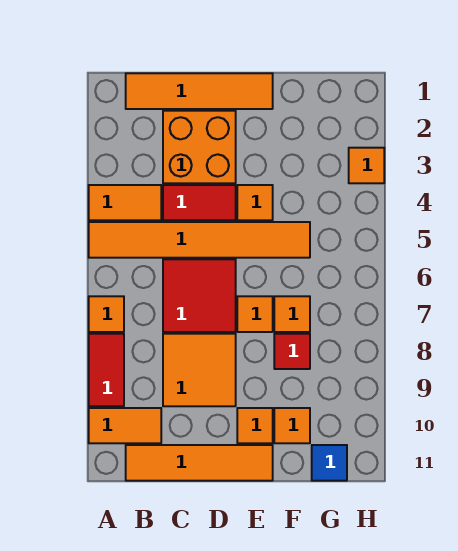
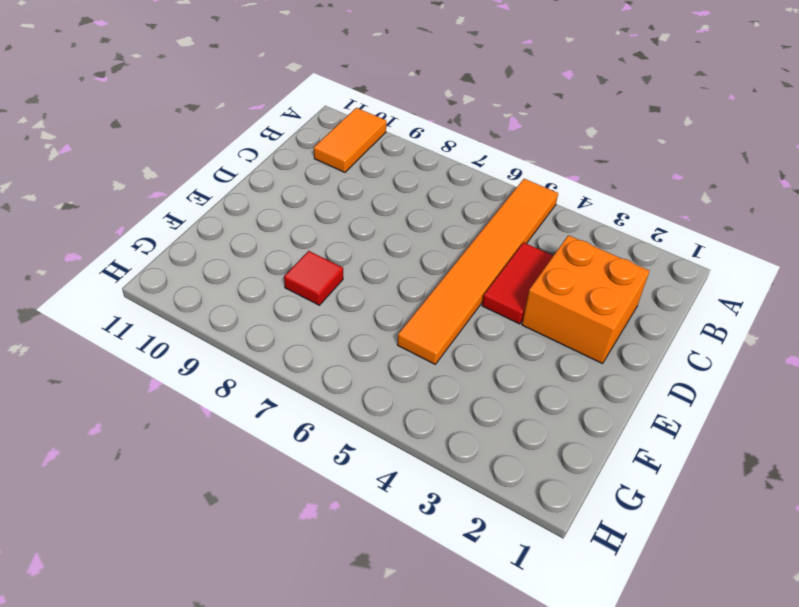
none -> orange tile A4:B4 level 1
none -> orange tile A7 level 1
none -> red tile A8:A9 level 1

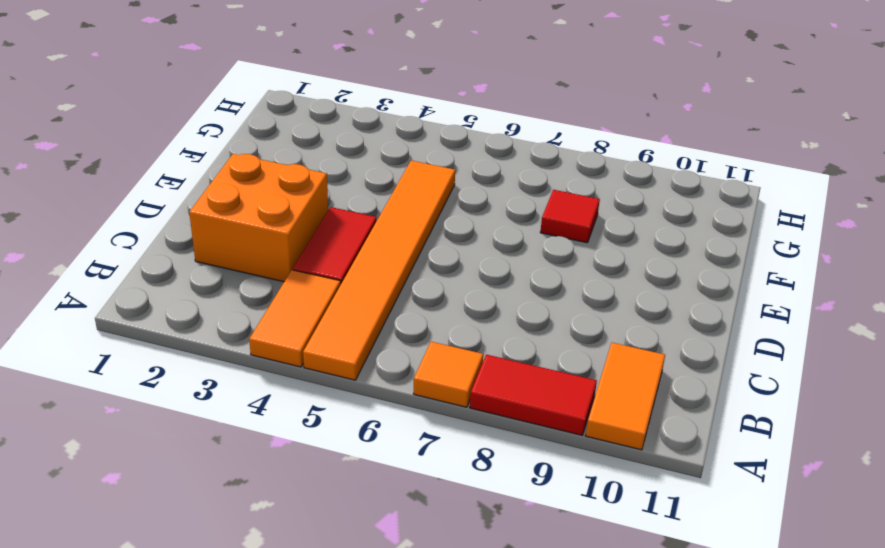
none -> orange tile B1:E1 level 1
none -> orange tile B11:E11 level 1
none -> red tile C6:D7 level 1

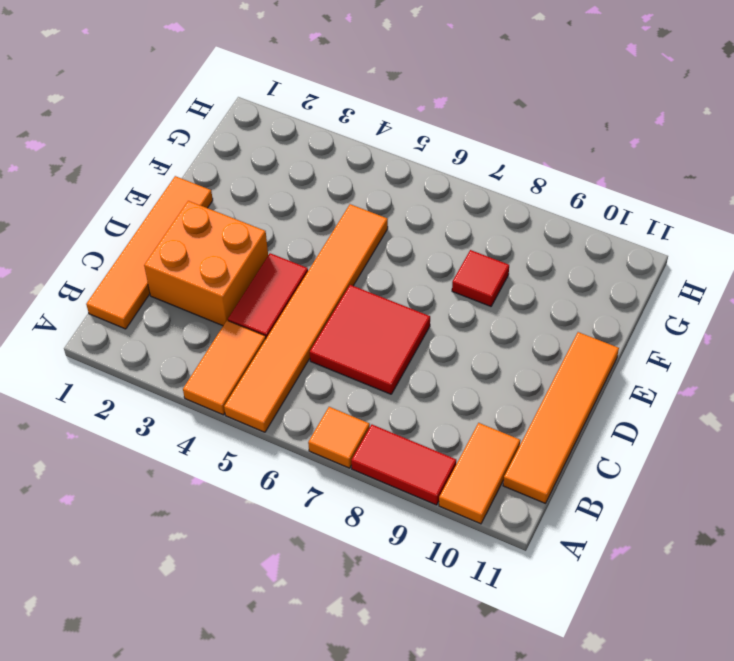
none -> orange tile C8:D9 level 1
none -> orange tile E4 level 1
none -> orange tile E7 level 1

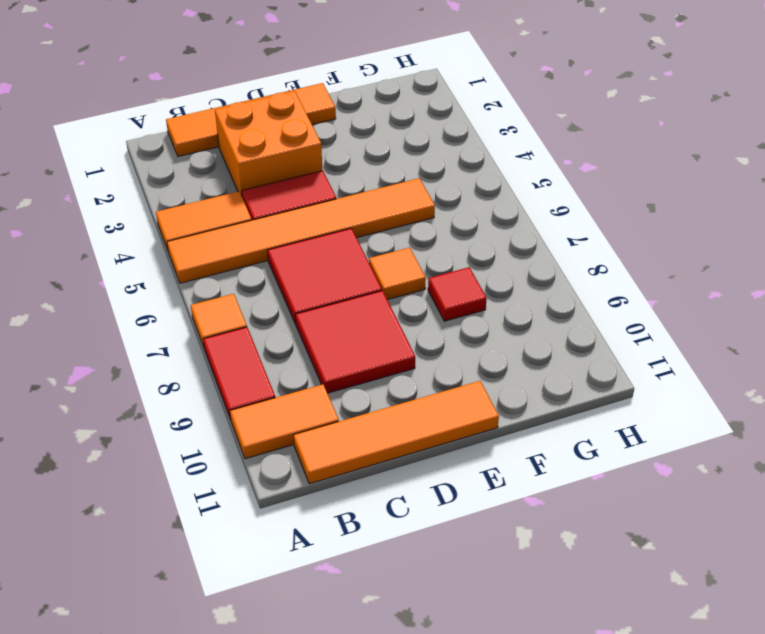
red tile C8:D9 level 1 -> orange tile C8:D9 level 1
none -> orange tile E4 level 1
none -> orange tile E10 level 1
none -> orange tile F7 level 1

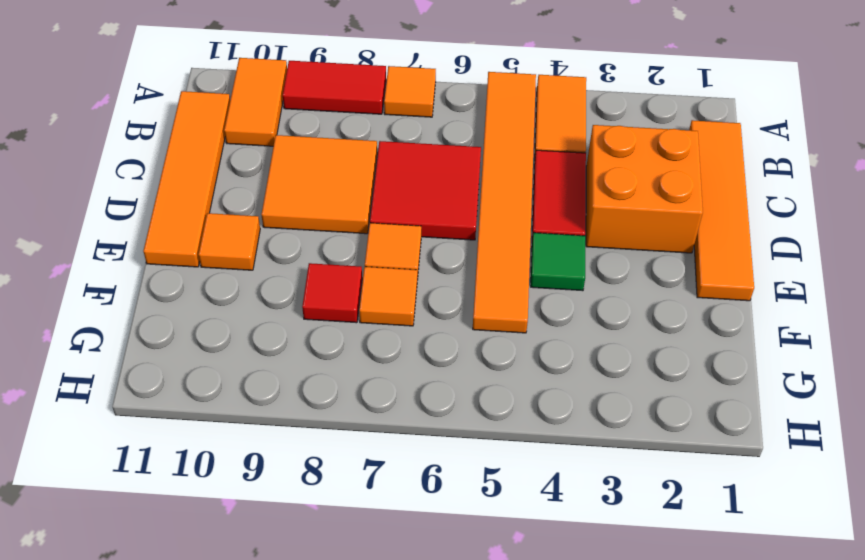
green tile E4 level 1 -> orange tile E4 level 1
none -> orange tile F10 level 1
none -> blue tile G11 level 1
none -> orange tile H3 level 1

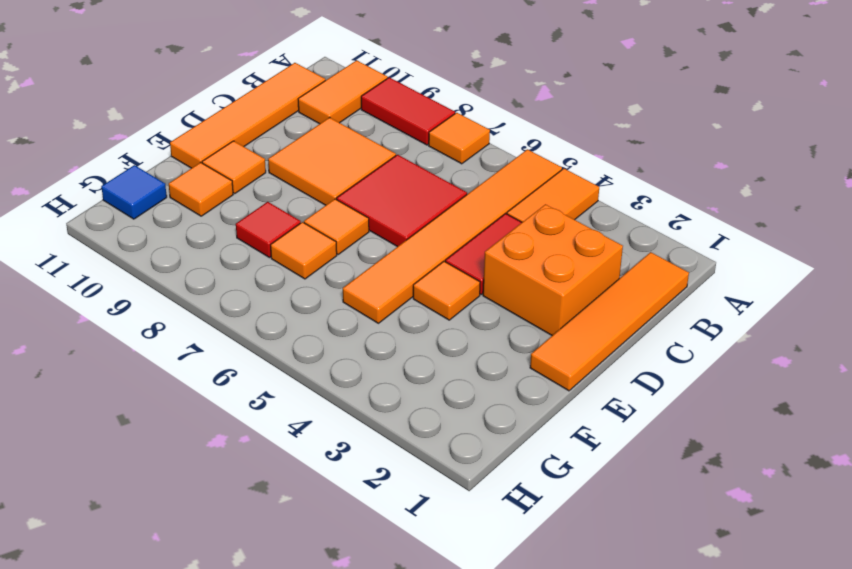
none -> orange tile H3 level 1

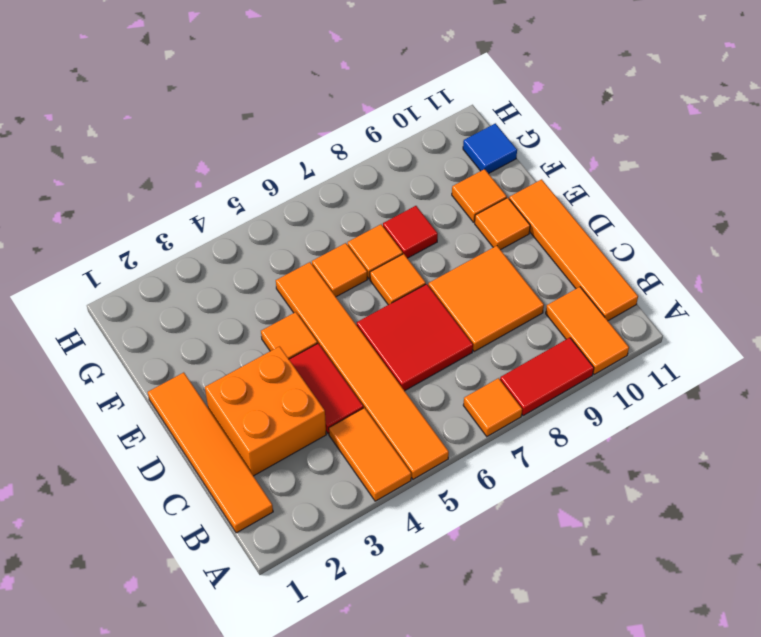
orange tile F6 level 1 -> orange tile H3 level 1

